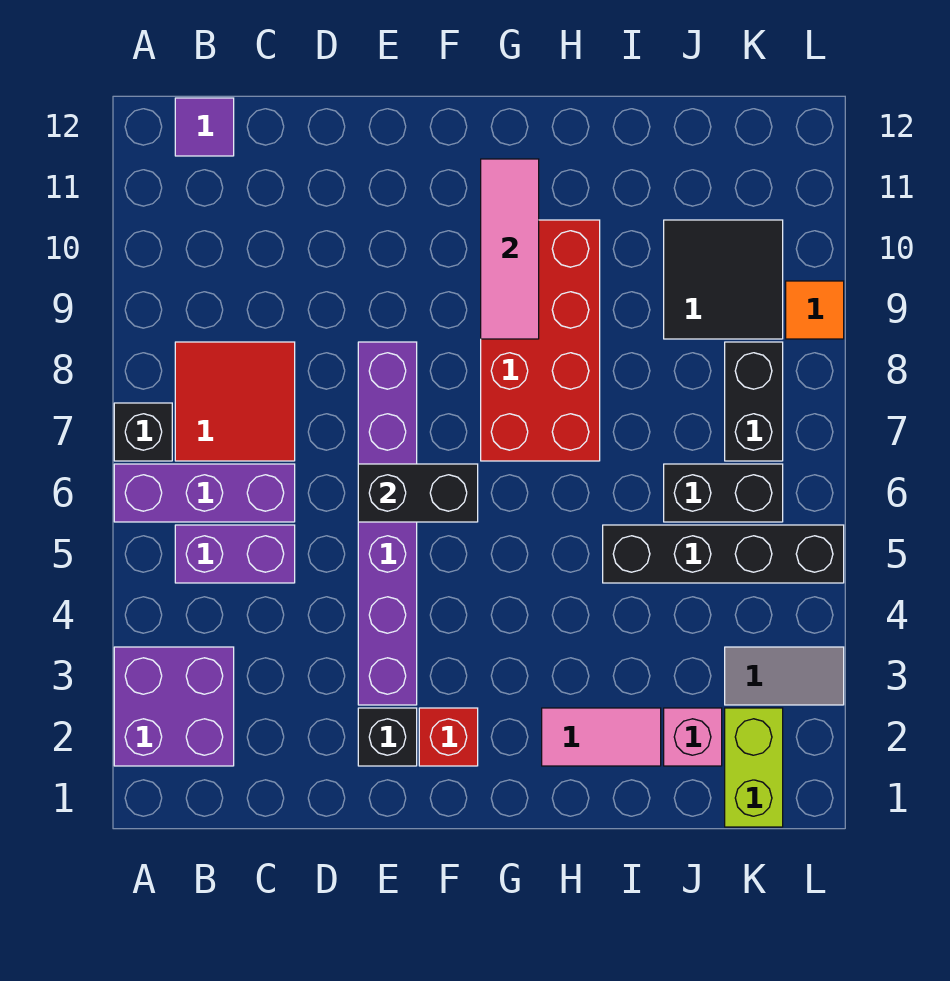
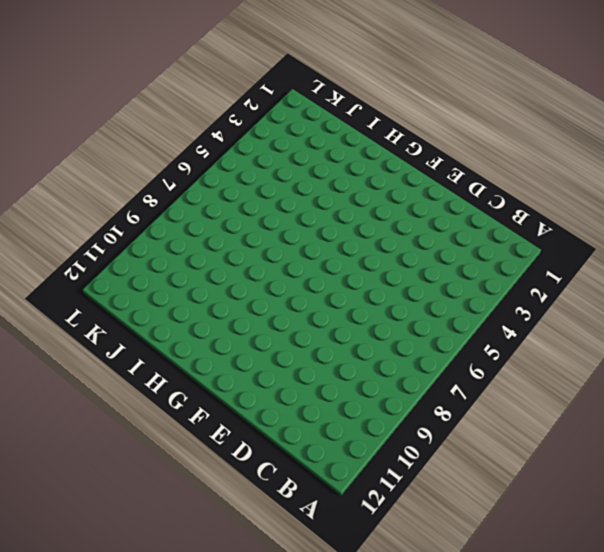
none -> purple brick A2:B3 level 1
none -> purple brick A6:C6 level 1
none -> black brick A7 level 1

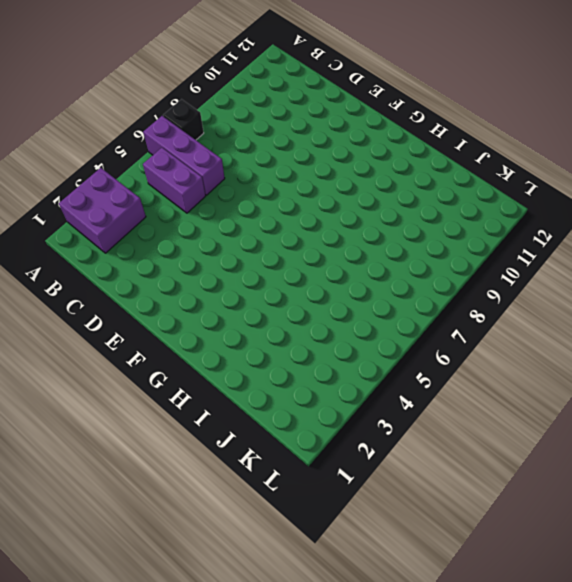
none -> red tile B7:C8 level 1
none -> purple tile B12 level 1
none -> black brick E2 level 1

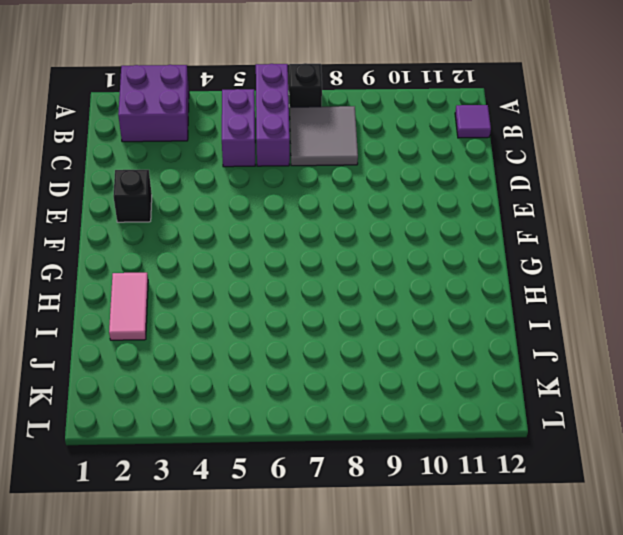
grey tile B7:C8 level 1 -> red tile B7:C8 level 1
none -> purple brick E3:E8 level 1
none -> red brick F2 level 1
none -> red brick G7:H10 level 1

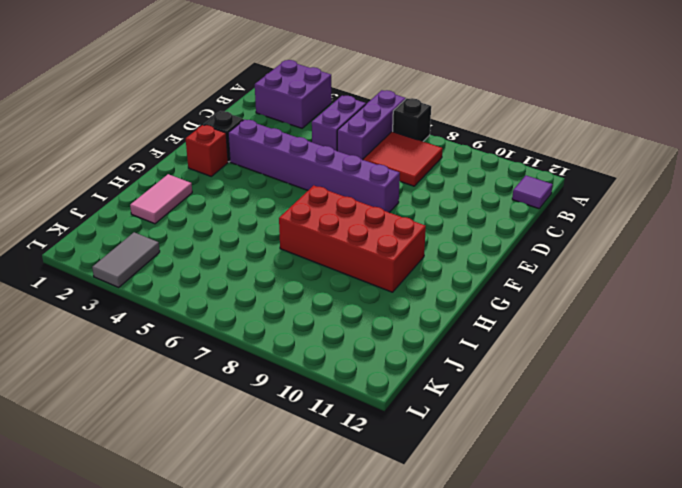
none -> black brick I5:L5 level 1
none -> pink brick J2 level 1
none -> black brick J6:K6 level 1

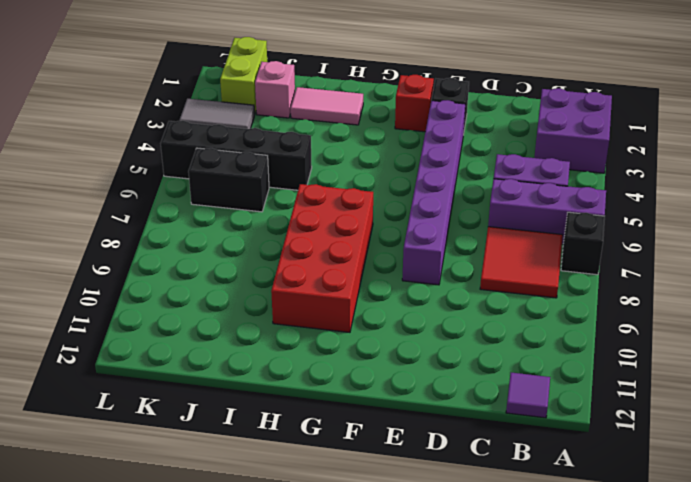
none -> black tile J9:K10 level 1
none -> black brick K7:K8 level 1
none -> orange tile L9 level 1

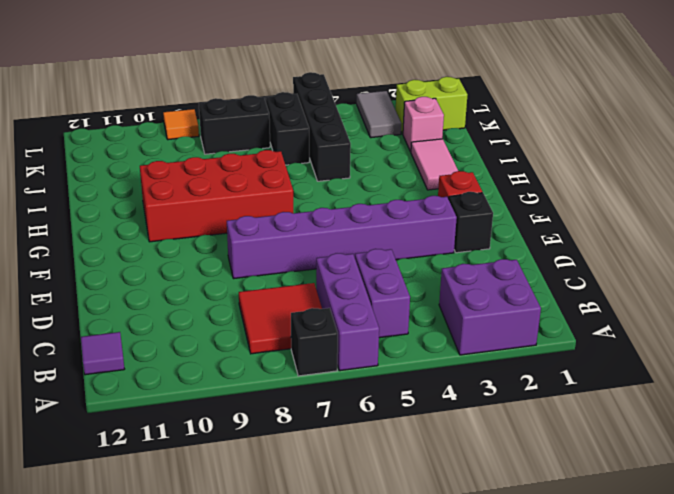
none -> black tile J9:K10 level 1
none -> black brick E6:F6 level 2
none -> pink tile G9:G11 level 2

